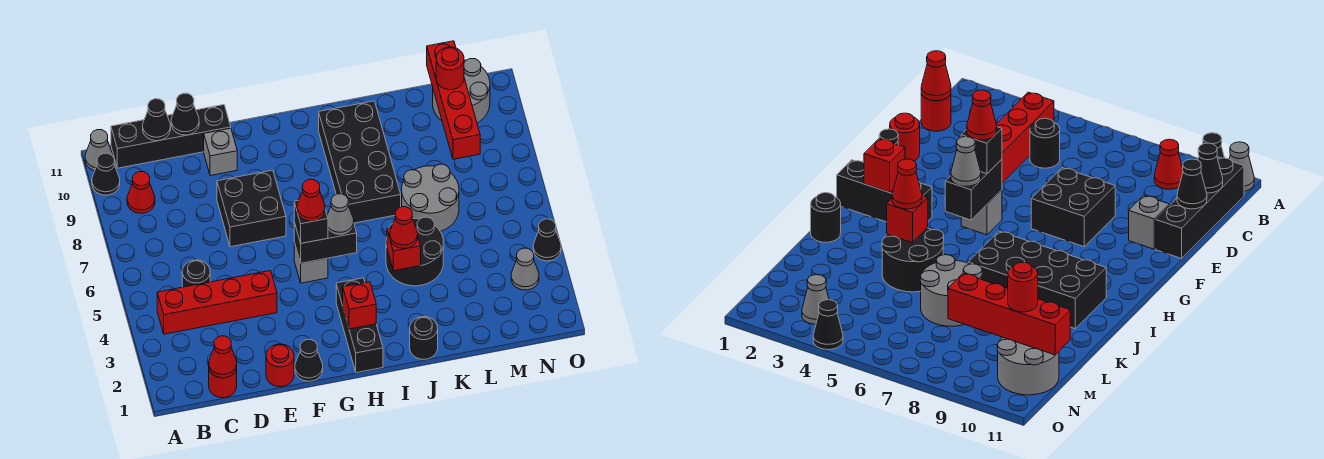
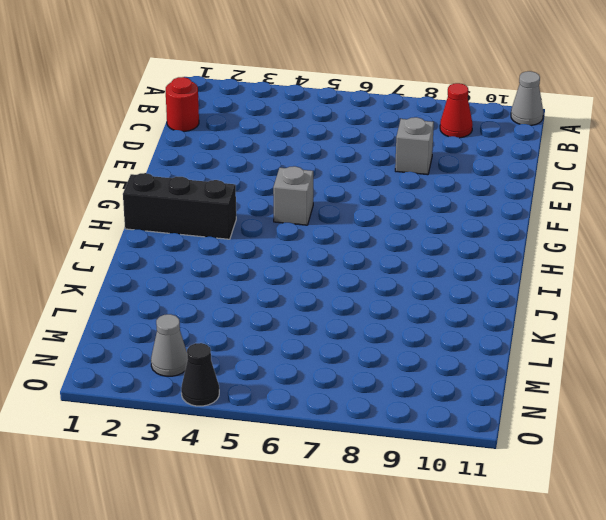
grey brick D8 level 1 -> grey brick E10 level 1
none -> black cone A10 level 1
none -> red brick B4:E4 level 1
none -> black brick B11:E11 level 1
none -> black round brick C5 level 1

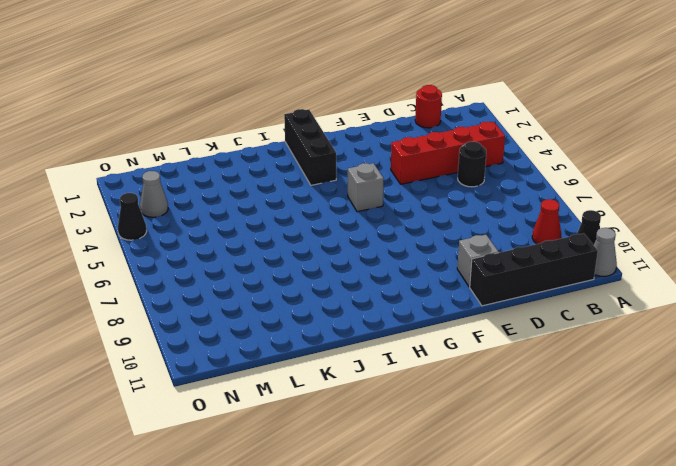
none -> red round brick E1 level 1
none -> black brick E7:F8 level 1
none -> black cone F1 level 1
none -> black brick I7:J10 level 1

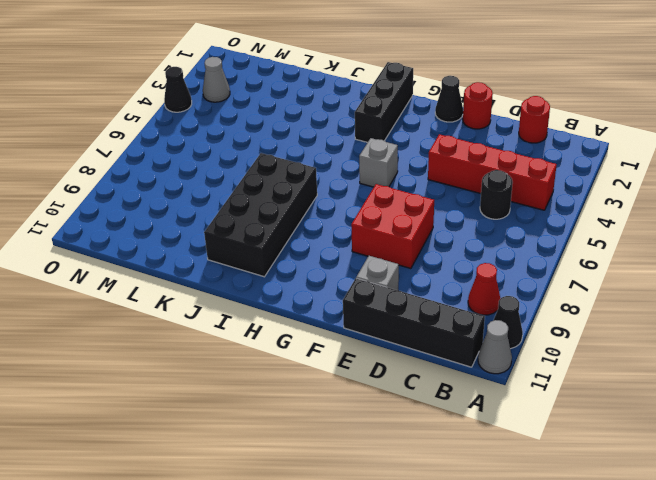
red brick E7:F8 level 1 -> black brick E7:F8 level 1
none -> black round brick J1 level 1
none -> black round brick J4:K5 level 1
none -> grey round brick K6:L7 level 1
none -> grey round brick M10:N11 level 1

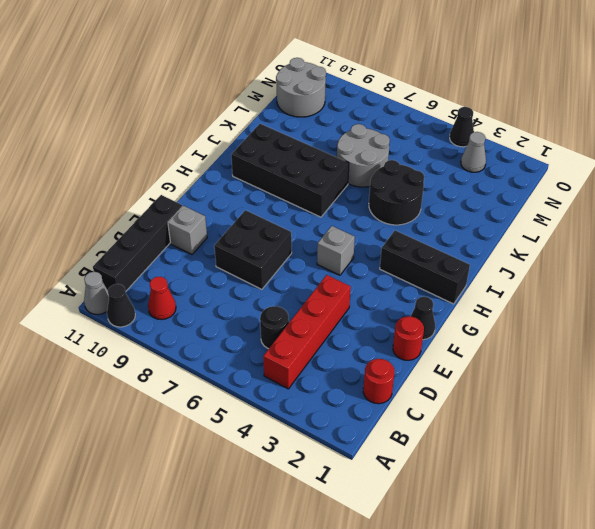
none -> black round brick J1 level 1
none -> red cone C1 level 2
none -> black cone C11 level 2
none -> black cone D11 level 2

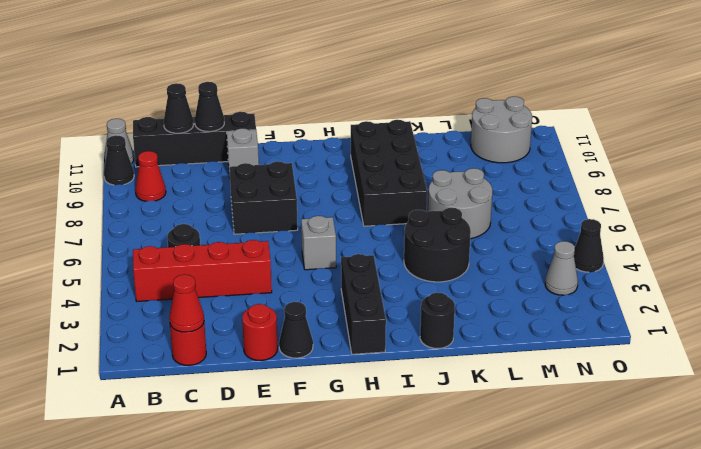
none -> black brick G5:H5 level 2
none -> red brick H2 level 2
none -> red brick J4 level 2
none -> red brick M8:M11 level 2

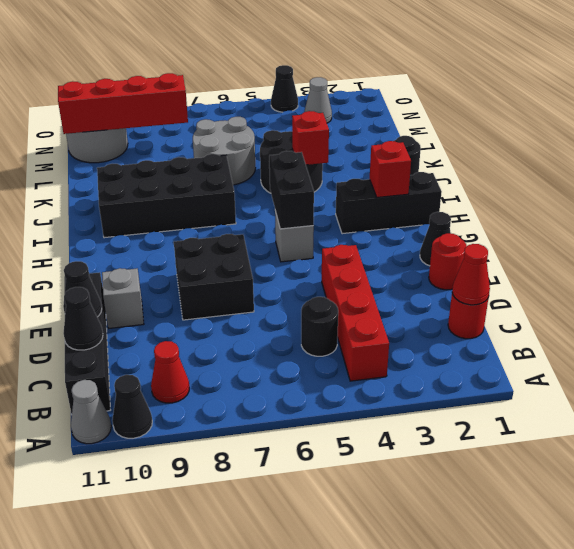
none -> black brick G5 level 3
none -> grey cone H5 level 3
none -> red cone J4 level 3
none -> red round brick M10 level 3

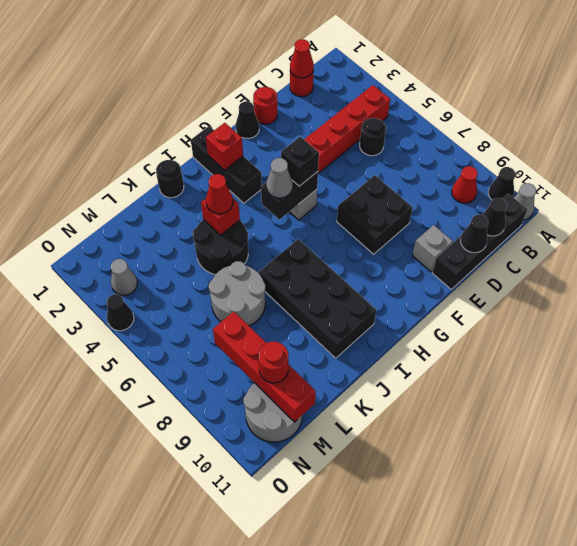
none -> red cone G5 level 4

